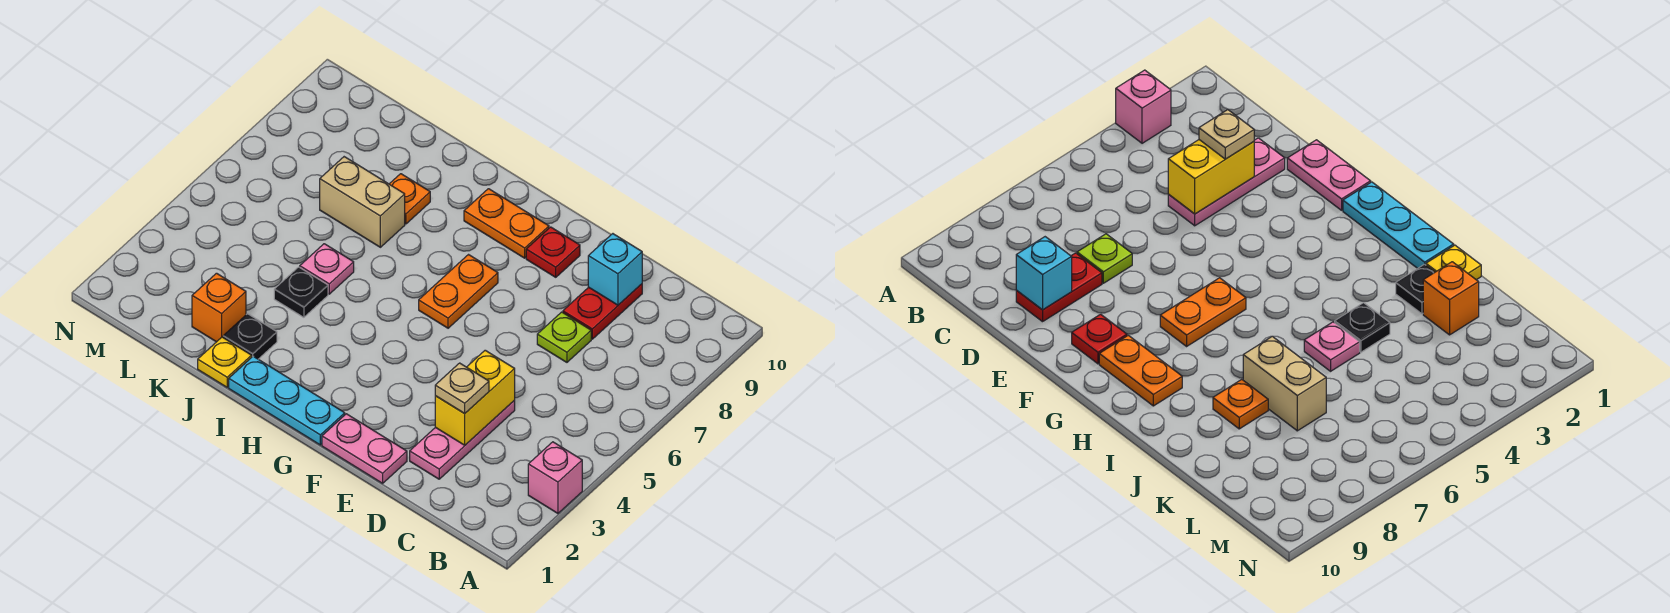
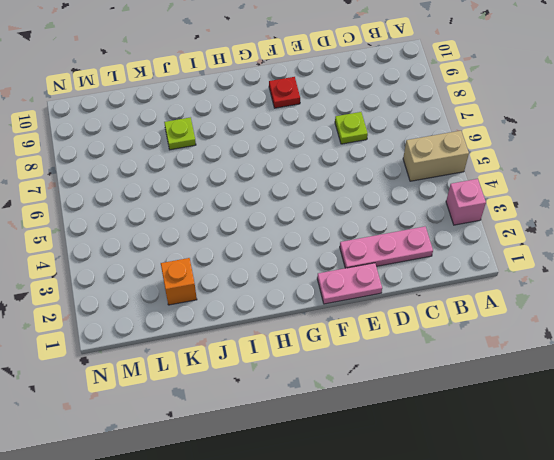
tan brick A5:B5 level 1 -> tan brick J7:K7 level 1
pink plate C2:E2 level 1 -> pink plate D2:D4 level 1
lime plate J8 level 1 -> orange plate J8 level 1
none -> red plate D8:D9 level 1
none -> cyan plate G1:I1 level 1
none -> orange plate G6:G7 level 1

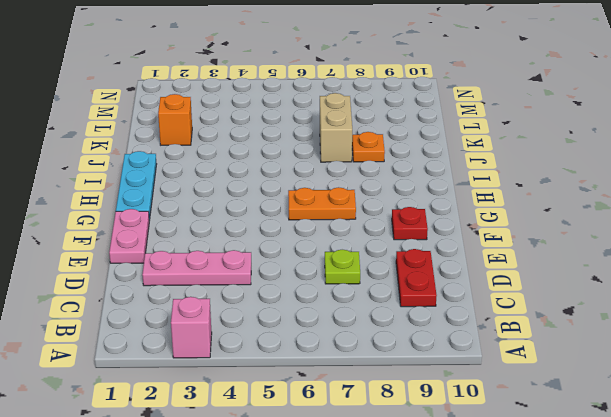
red plate C9:D9 level 1 -> red plate D8:D9 level 1
none -> orange plate G9:H9 level 1
none -> yellow plate J1 level 1
none -> black plate J2 level 1

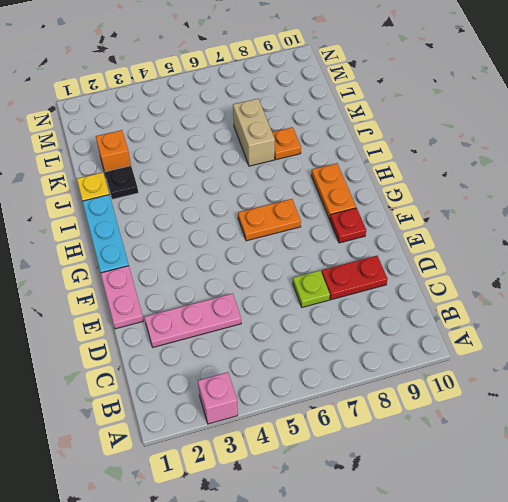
none -> black plate J4 level 1
none -> pink plate J5 level 1
none -> yellow brick D3:D4 level 2

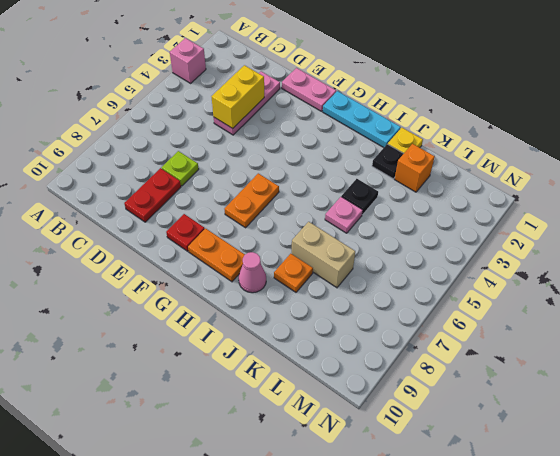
pink cone I9 level 1 -> none
none -> cyan brick D9 level 2
none -> tan plate D3 level 3

